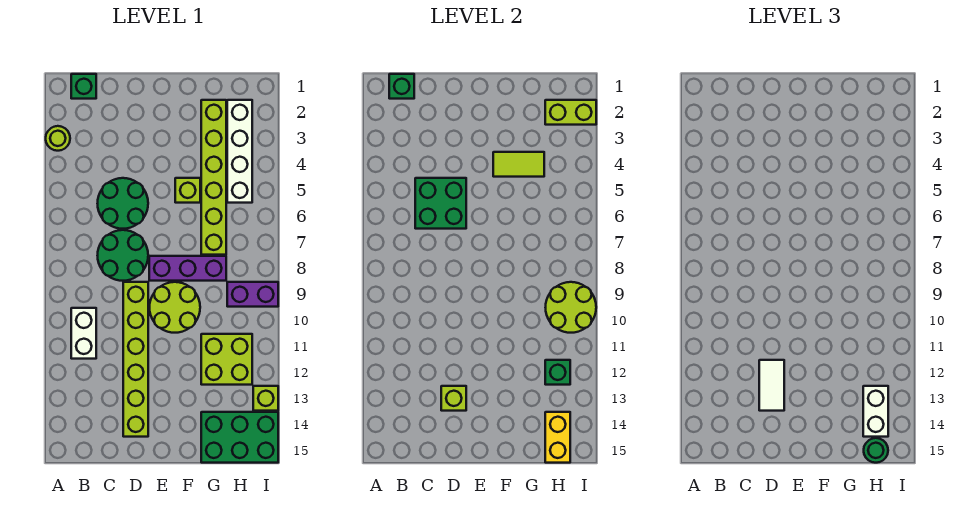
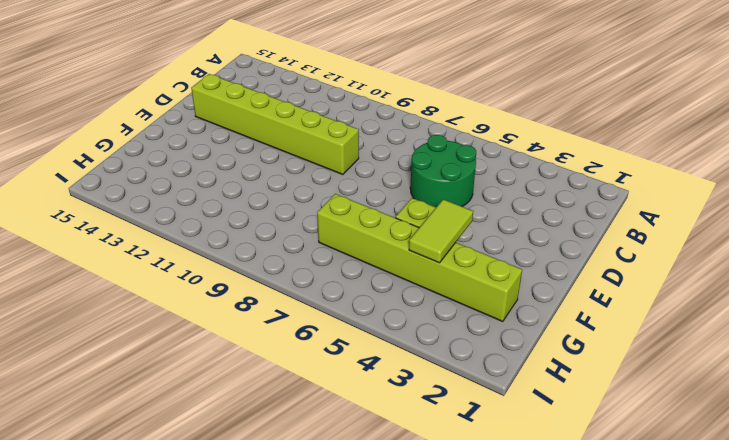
none -> lime round brick A3 level 1
none -> green brick B1 level 1
none -> white brick B10:B11 level 1

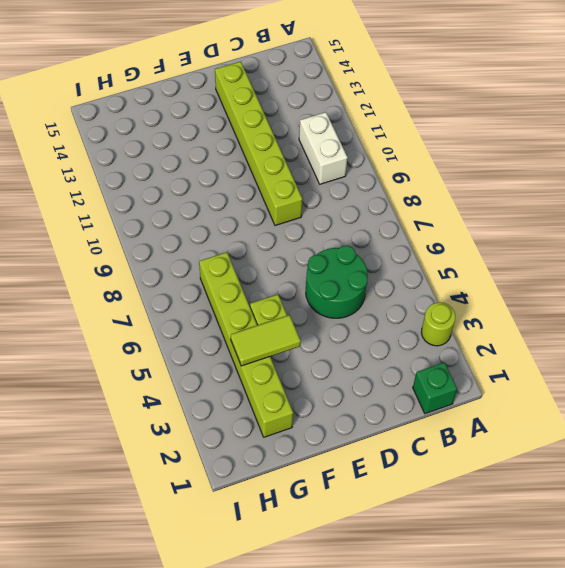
none -> green round brick C7:D8 level 1
none -> purple brick E8:G8 level 1
none -> lime round brick E9:F10 level 1

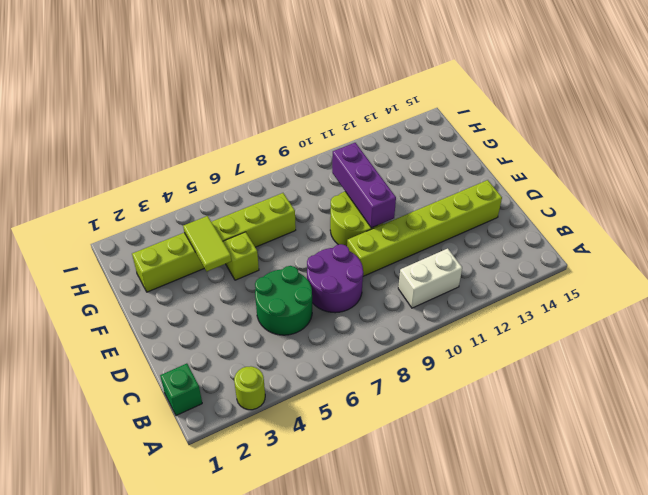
purple round brick C7:D8 level 1 -> green round brick C7:D8 level 1
purple brick E10:G10 level 2 -> purple brick E8:G8 level 1
none -> lime brick G11:H12 level 1
none -> green brick G14:I15 level 1
none -> white brick H2:H5 level 1

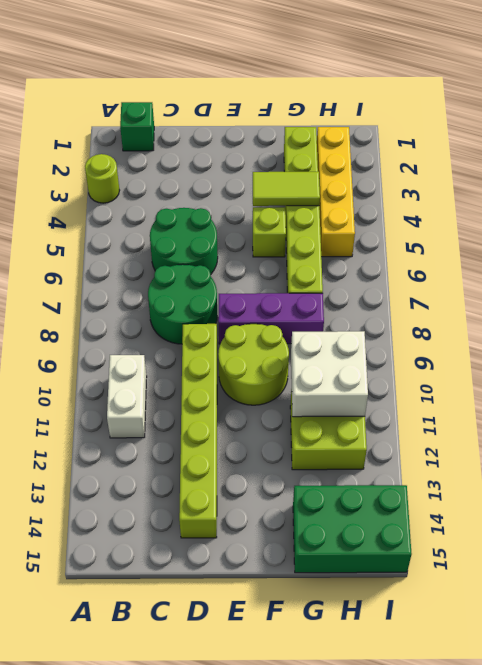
white brick G10:H11 level 2 -> lime round brick H9:I10 level 2
yellow brick H2:H5 level 1 -> white brick H2:H5 level 1
none -> purple brick H9:I9 level 1
none -> lime brick I13 level 1
none -> green brick B1 level 2

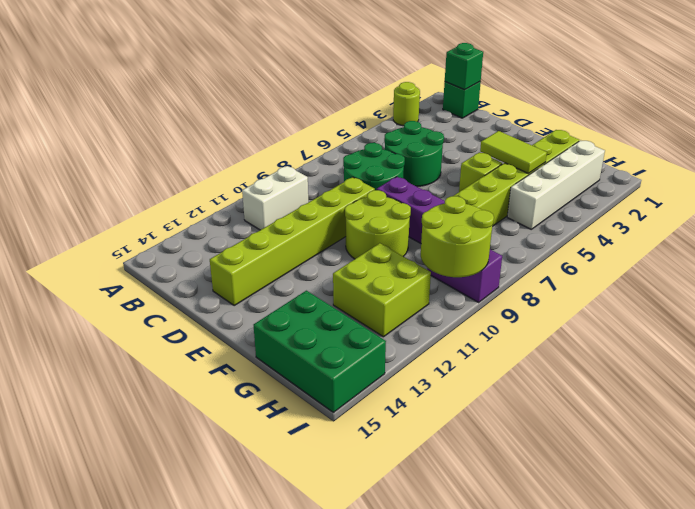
none -> lime brick I13 level 1
none -> green brick C5:D6 level 2
none -> lime brick D13 level 2

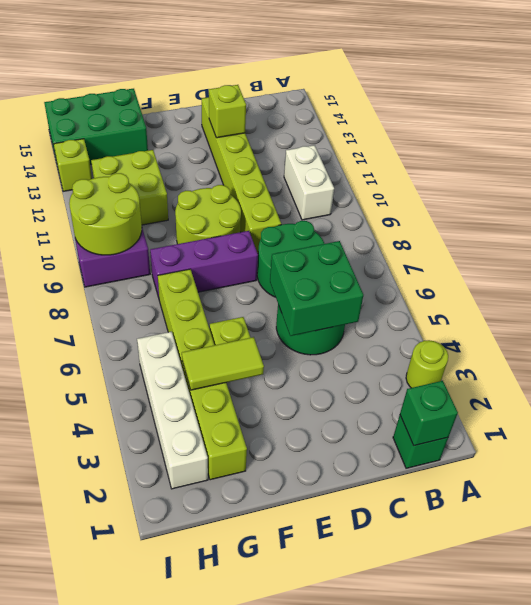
none -> lime brick H2:I2 level 2
none -> green brick H12 level 2
none -> yellow brick H14:H15 level 2

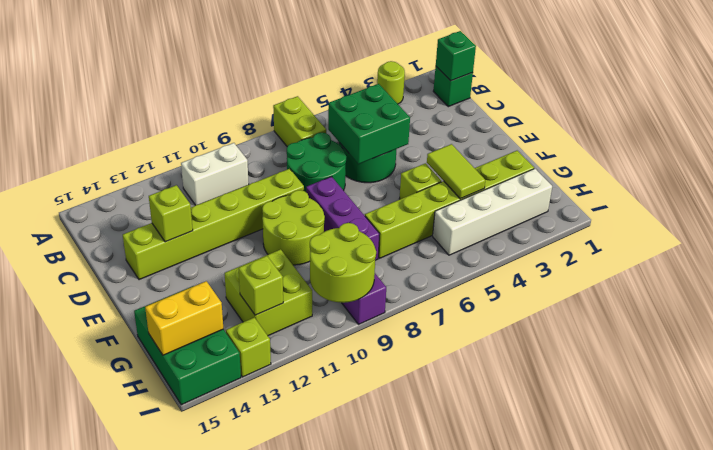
lime brick A7:B7 level 1 -> lime brick H2:I2 level 2
lime brick H12 level 2 -> green brick H12 level 2
none -> white tile D12:D13 level 3
none -> white brick H13:H14 level 3
none -> green round brick H15 level 3

